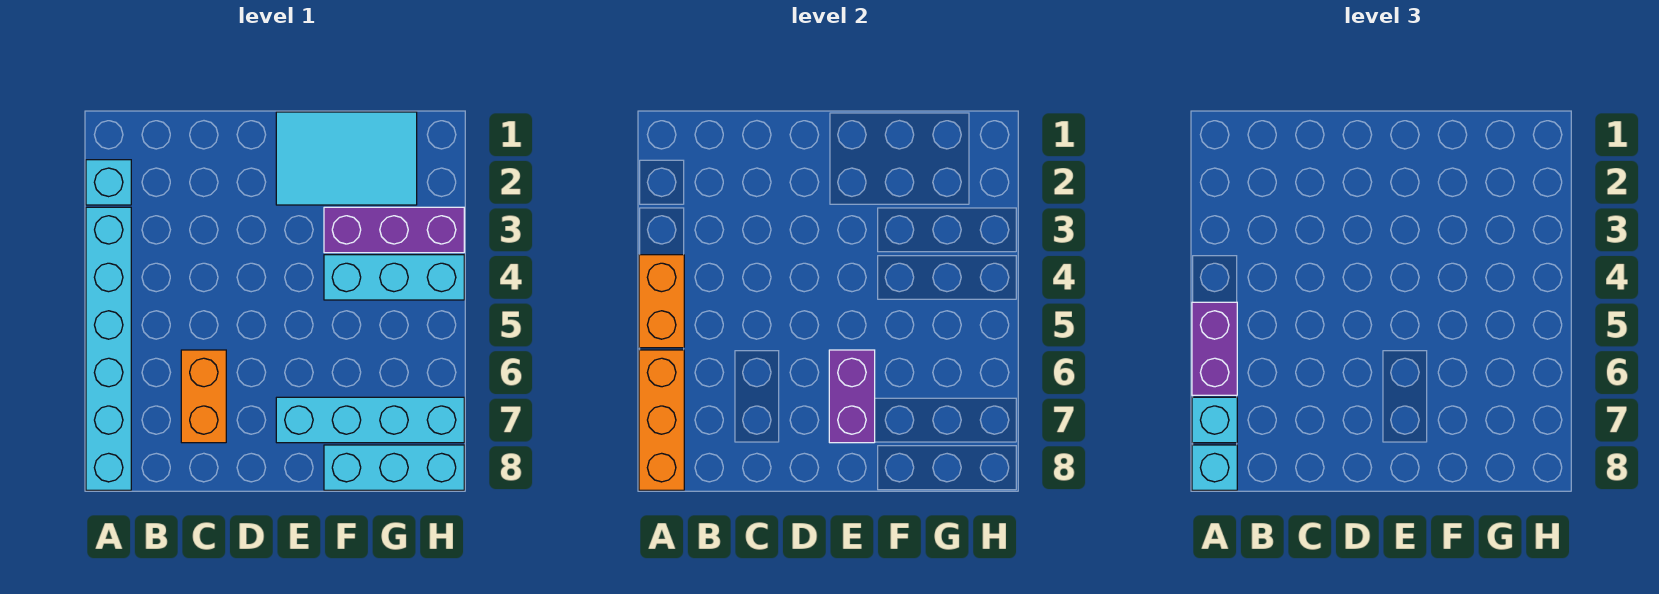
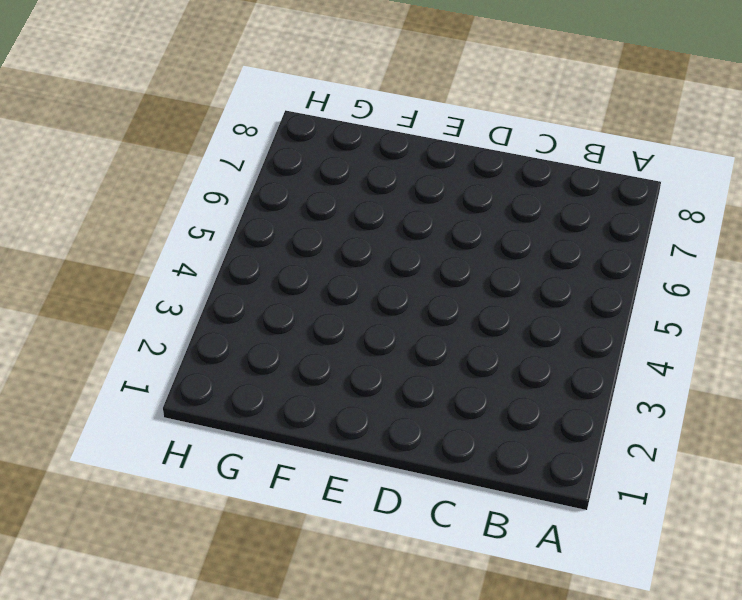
none -> cyan brick A2 level 1
none -> cyan brick A3:A8 level 1
none -> orange brick C6:C7 level 1

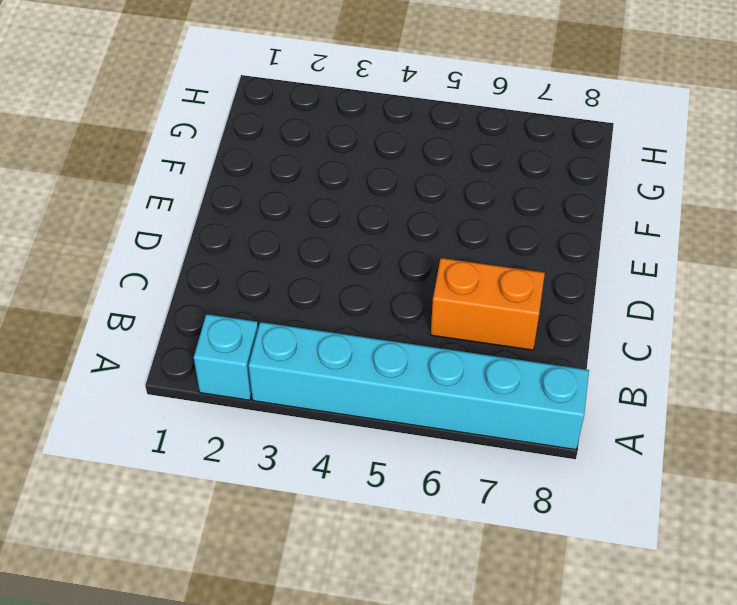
none -> cyan tile E1:G2 level 1
none -> cyan brick E7:H7 level 1
none -> purple brick F3:H3 level 1

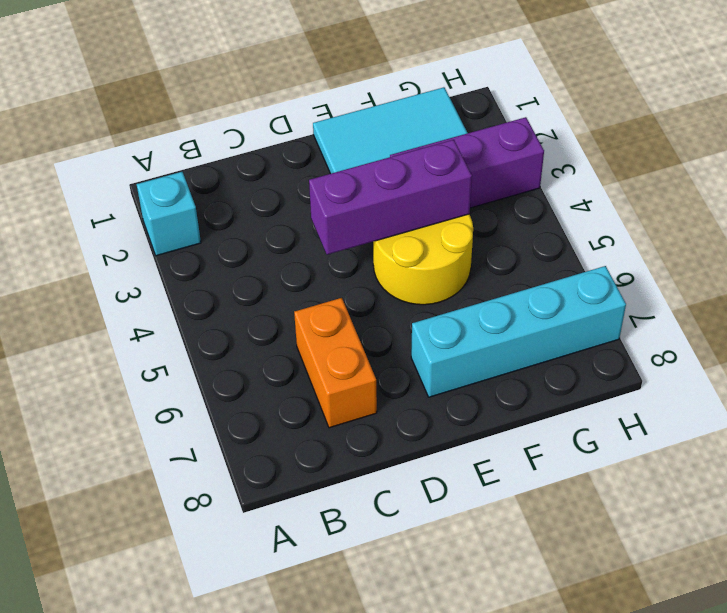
purple brick D4:F4 level 2 -> none
yellow round brick E4:F5 level 1 -> cyan brick F4:H4 level 1
none -> cyan brick A3:A8 level 1
none -> cyan brick F8:H8 level 1
none -> orange brick A4:A5 level 2

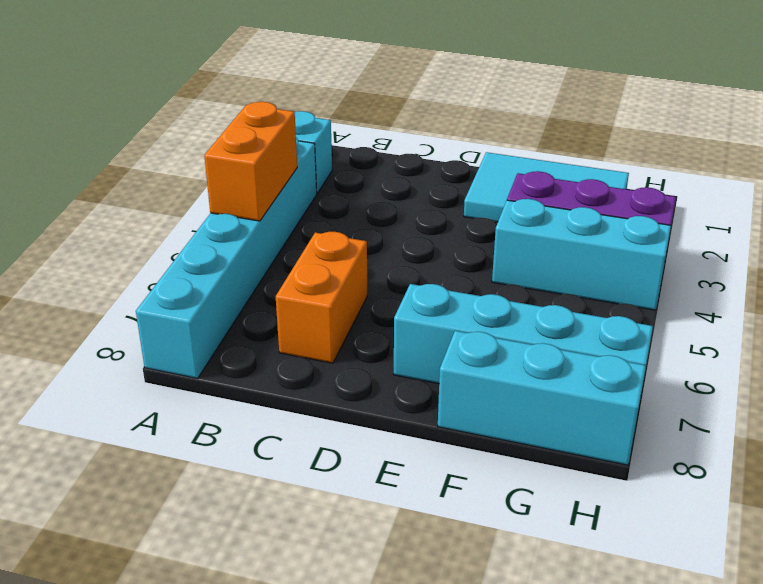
none -> orange brick A6:A8 level 2
none -> purple brick E6:E7 level 2
none -> purple brick A5:A6 level 3

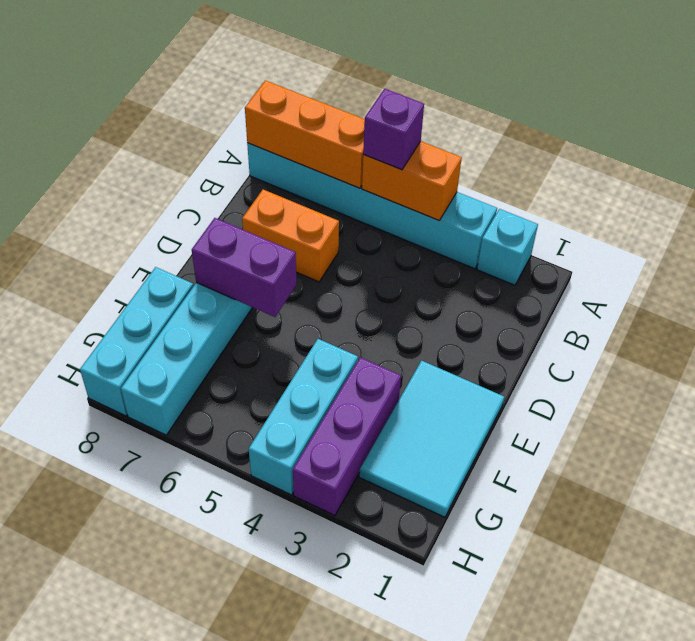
purple brick A5 level 3 -> purple brick A5:A6 level 3
none -> cyan brick A7 level 3
none -> cyan brick A8 level 3

